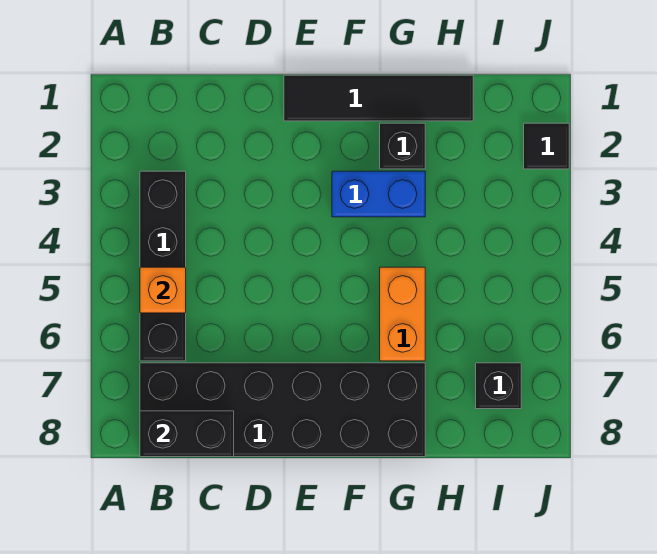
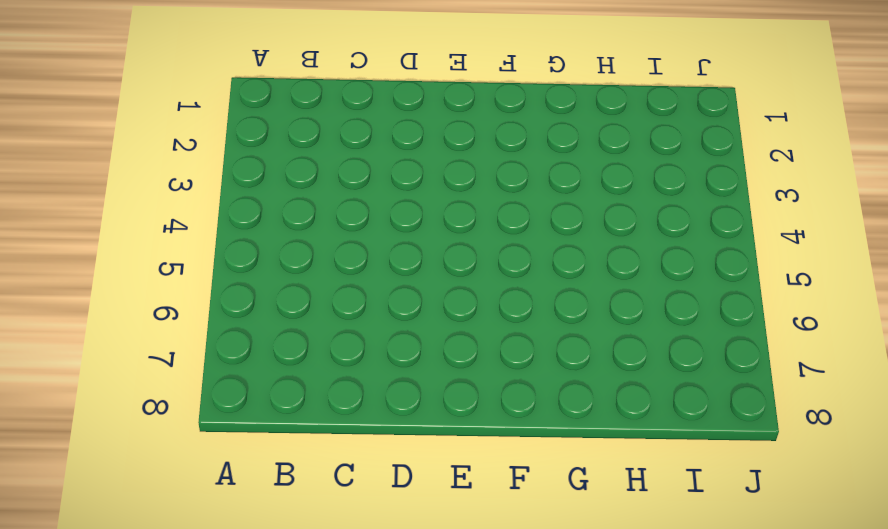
none -> black brick B3:B6 level 1
none -> black brick B7:G8 level 1

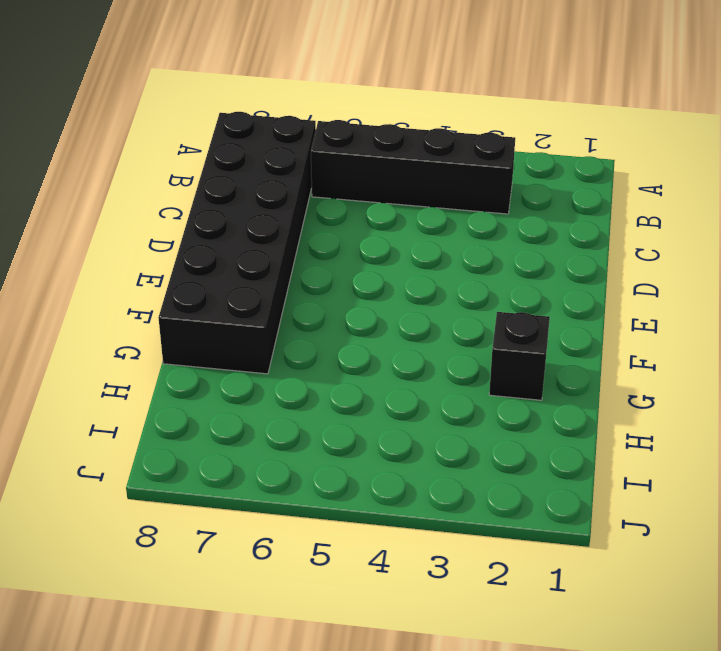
none -> black tile E1:H1 level 1
none -> blue brick F3:G3 level 1

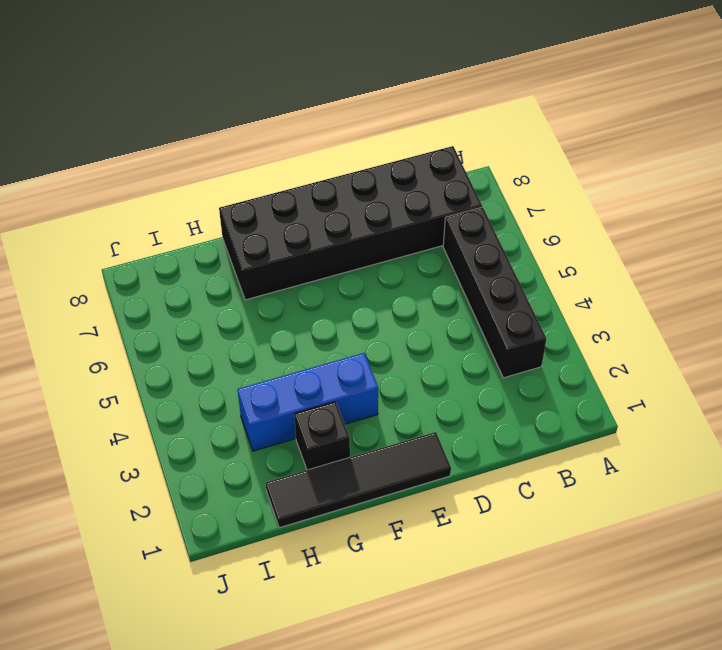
blue brick F3:H3 level 1 -> blue brick F3:G3 level 1
none -> orange brick G5:G6 level 1
none -> black brick I7 level 1

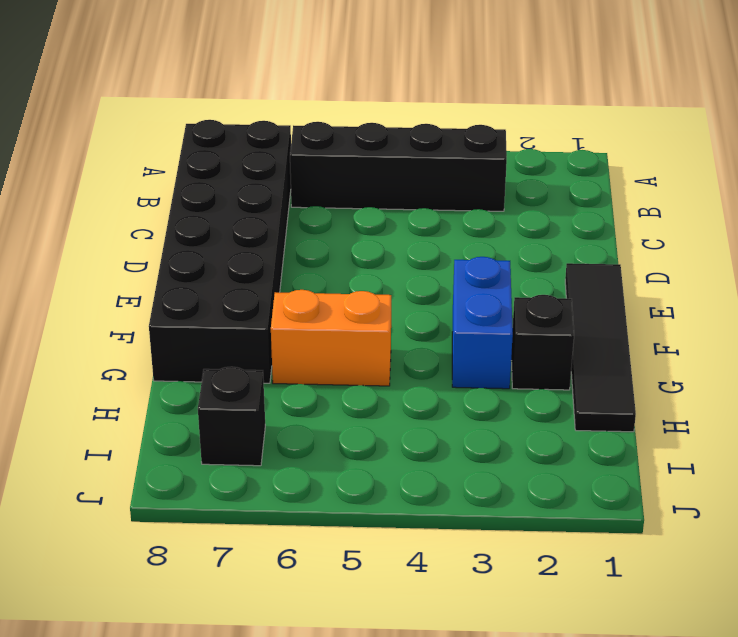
none -> black tile J2 level 1
none -> orange brick B5 level 2

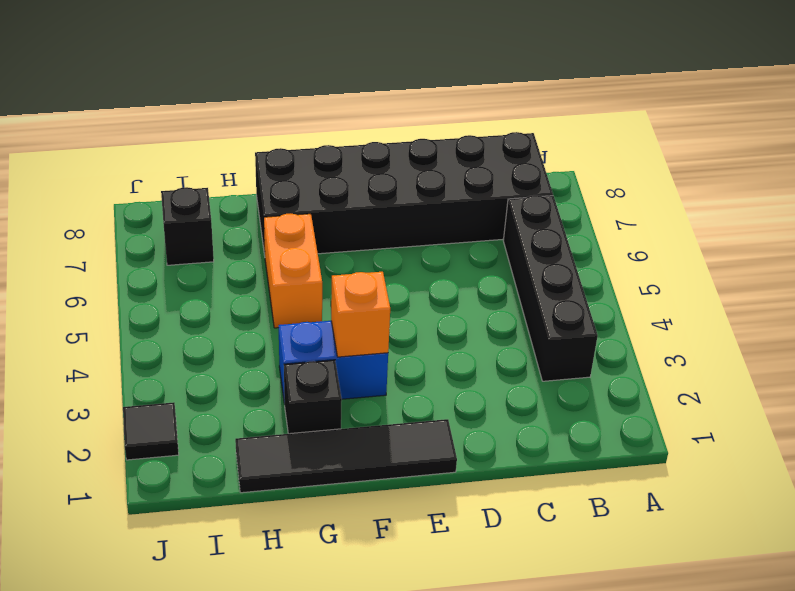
orange brick F3 level 2 -> orange brick B5 level 2
none -> black brick B8:C8 level 2

